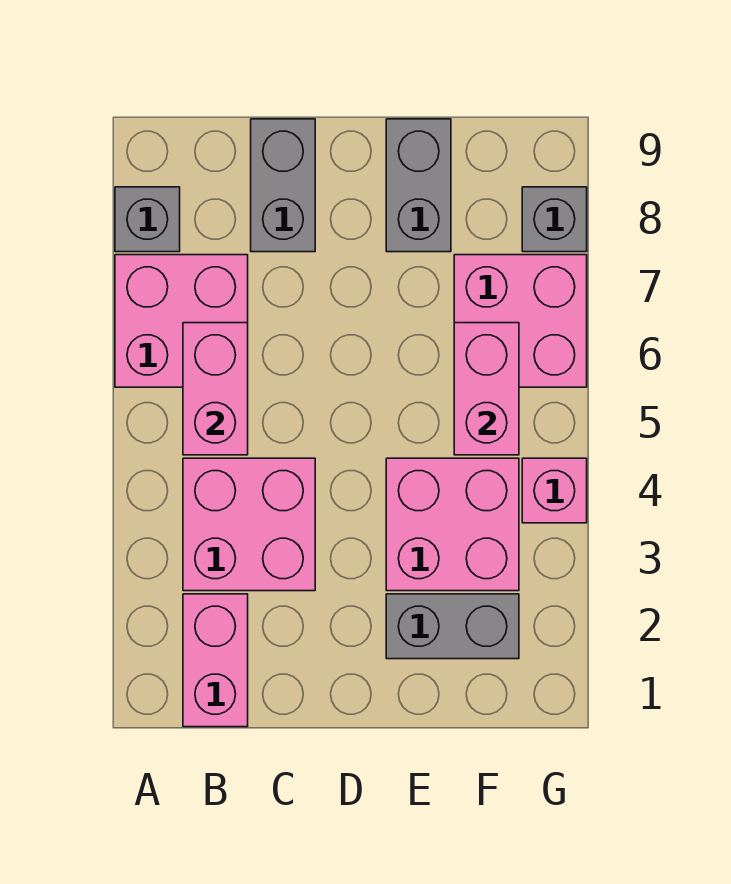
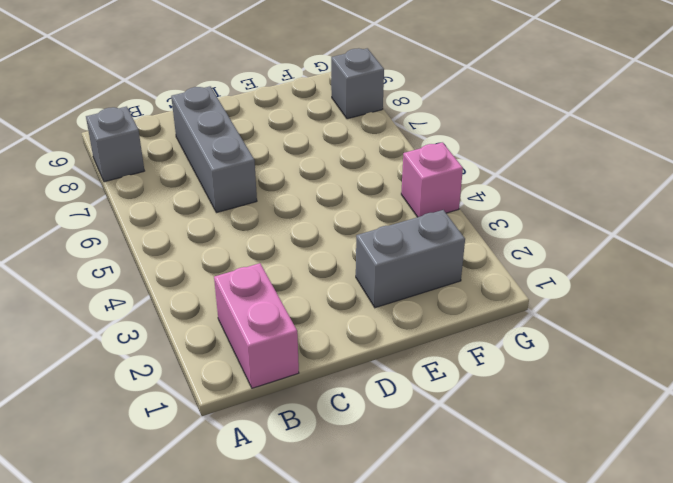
grey brick C6:C8 level 1 -> grey brick C8:C9 level 1
none -> pink brick A6:B7 level 1
none -> pink brick B3:C4 level 1
none -> pink brick E3:F4 level 1

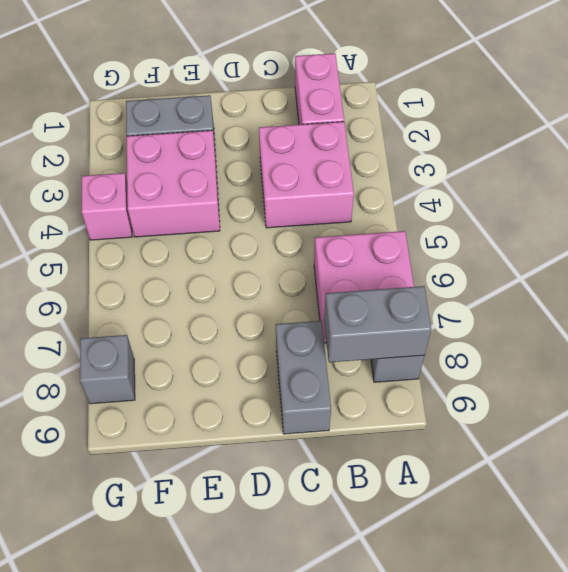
grey brick A8:B8 level 2 -> grey brick E8:E9 level 1
none -> pink brick F6:G7 level 1
none -> pink brick B5:B6 level 2
none -> pink brick F5:F6 level 2

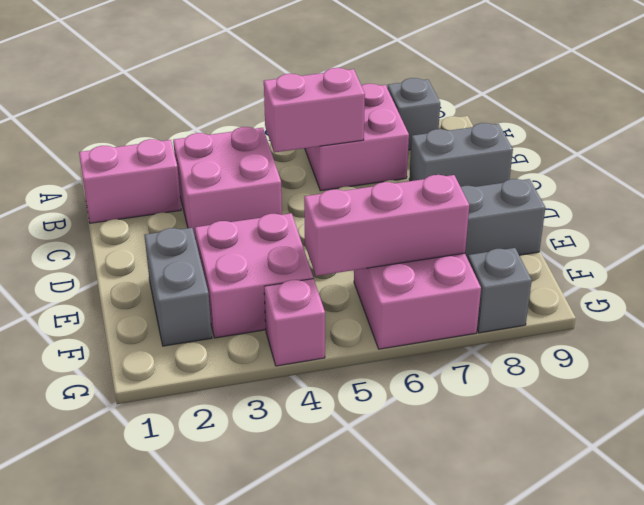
pink brick F5:F7 level 2 -> pink brick F5:F6 level 2

